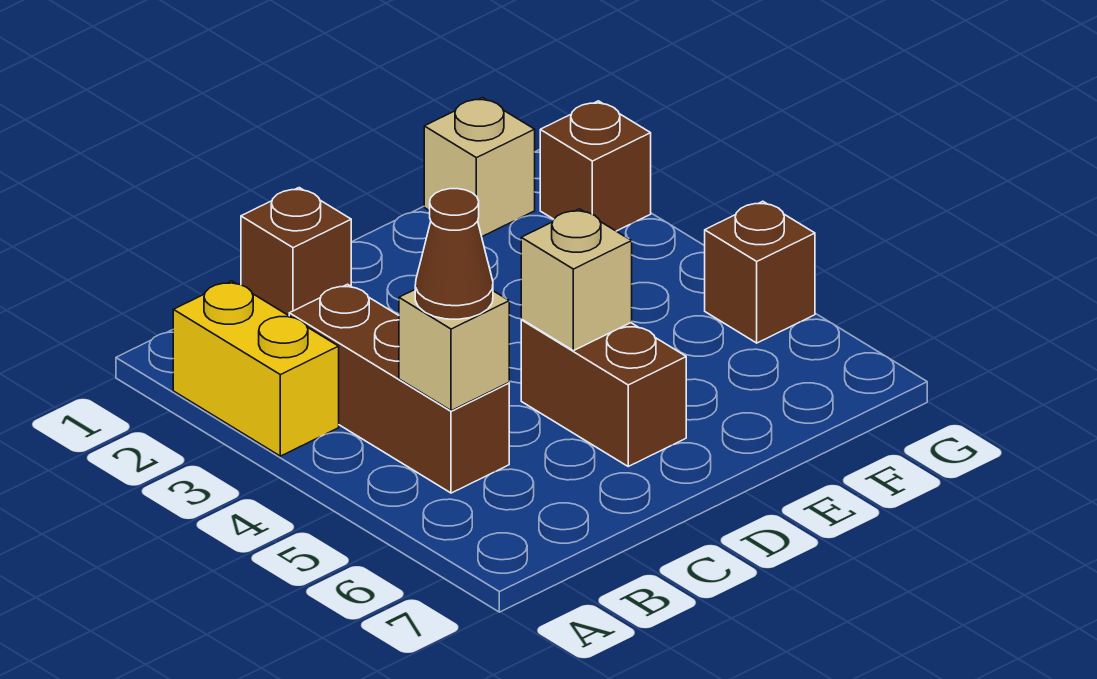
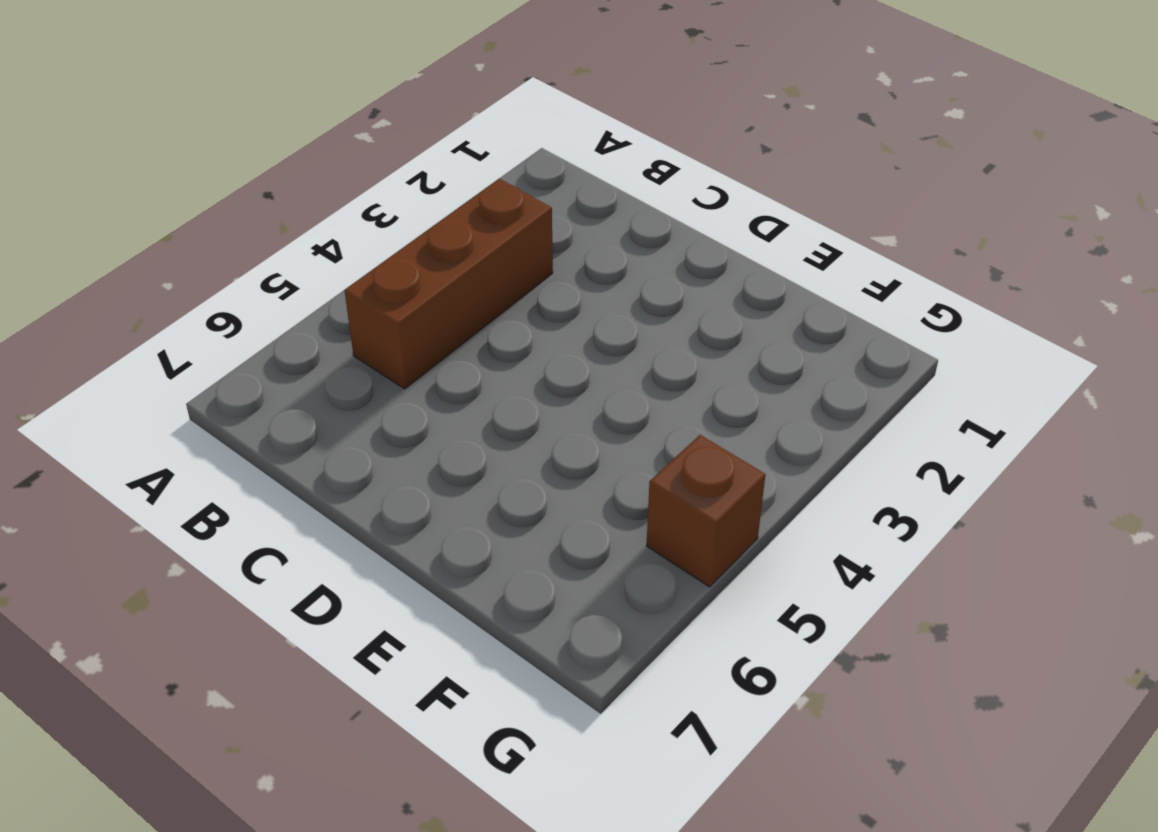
none -> yellow brick A2:A3 level 1
none -> brown brick C1 level 1

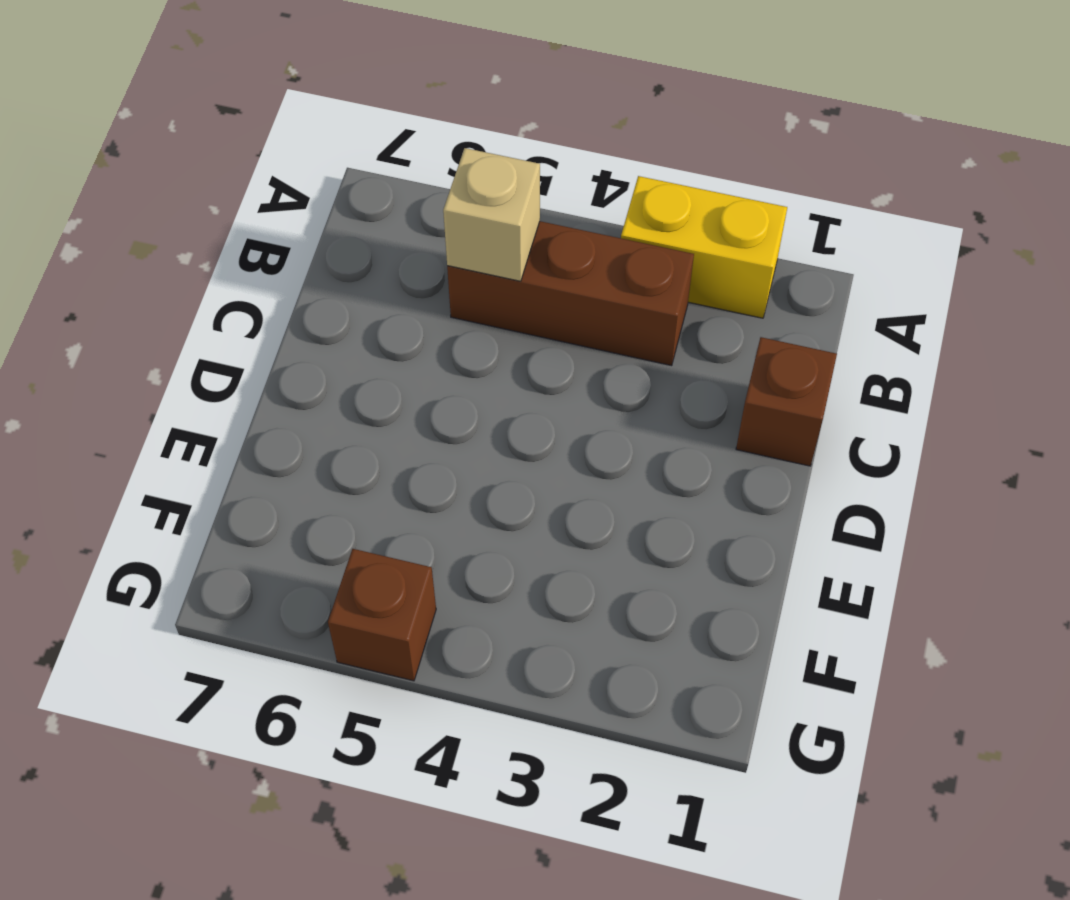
none -> brown brick D5:D6 level 1
none -> tan brick F1 level 1

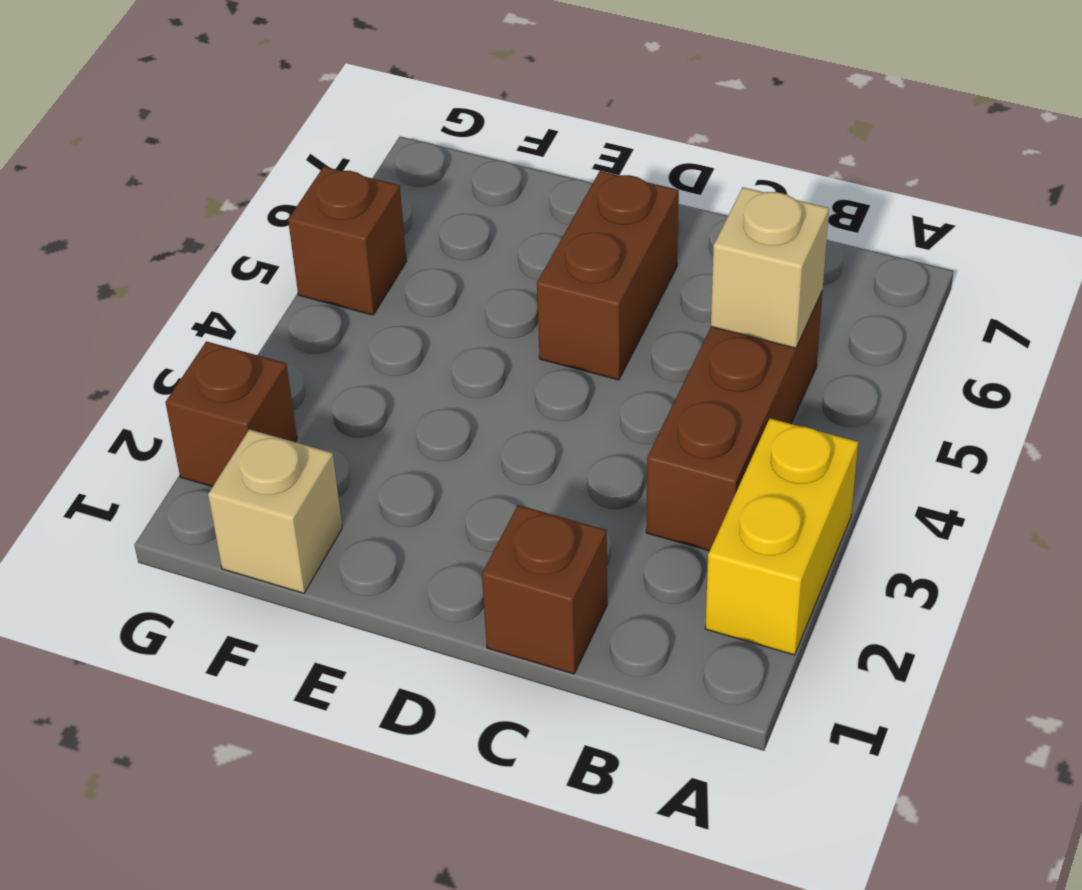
none -> tan brick D5 level 2
none -> brown cone B5 level 3

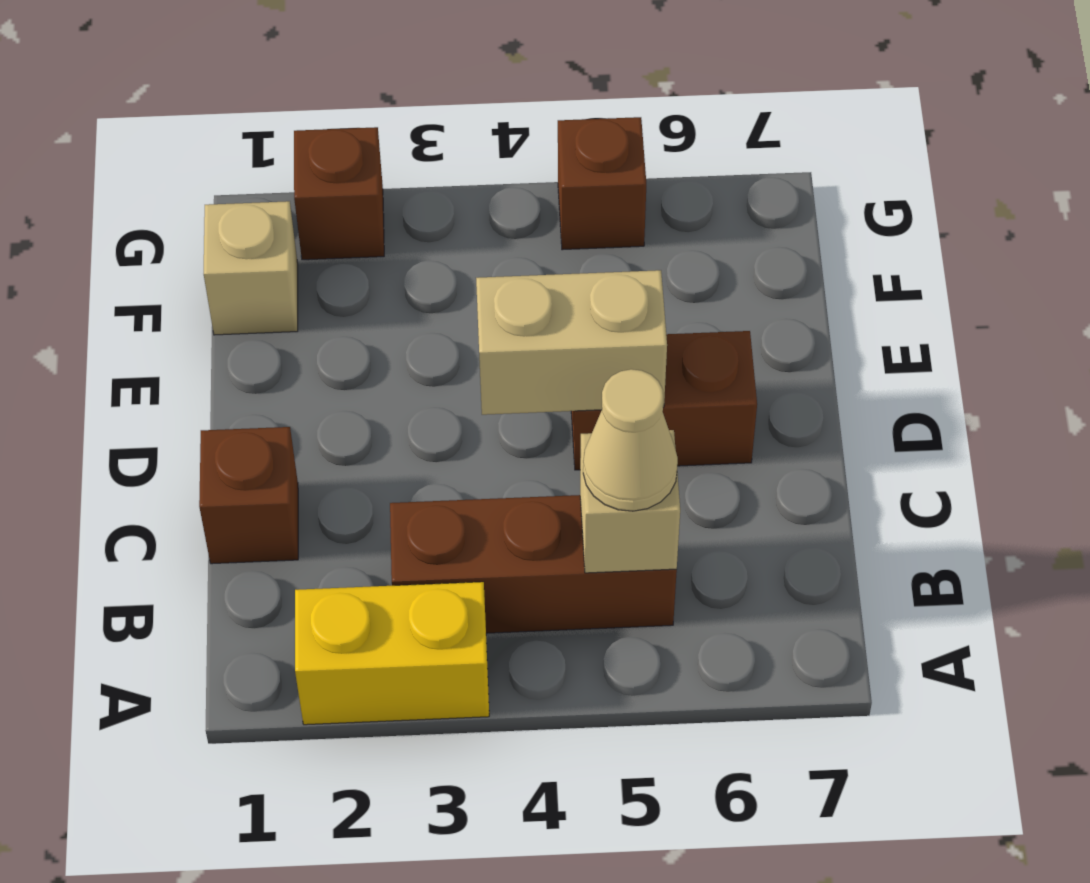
tan cone B5 level 3 -> brown cone B5 level 3
tan brick D4:D5 level 2 -> tan brick D5 level 2

